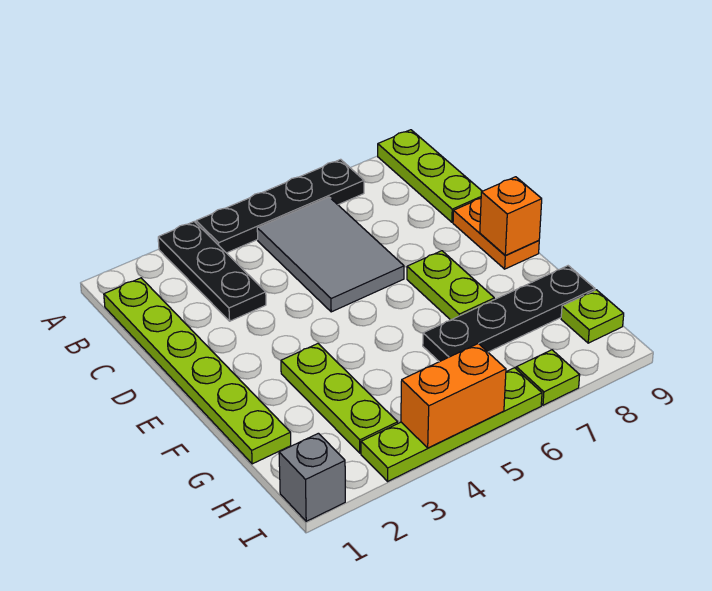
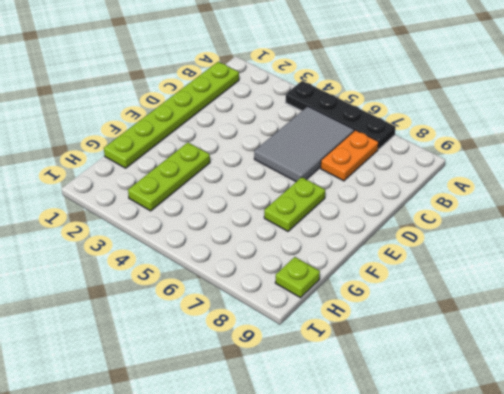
orange plate B7:C7 level 1 -> orange plate D9:E9 level 1
none -> black plate A3:C3 level 1
none -> lime plate A9:C9 level 1
none -> black plate G6:G9 level 1

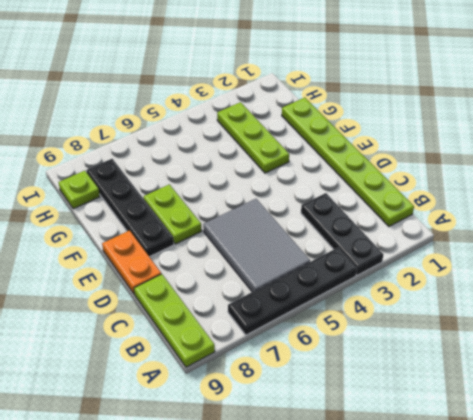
black plate E8:H8 level 1 -> black plate G6:G9 level 1
none -> grey brick I1 level 1
none -> lime plate I3:I6 level 1
none -> lime plate I7 level 1

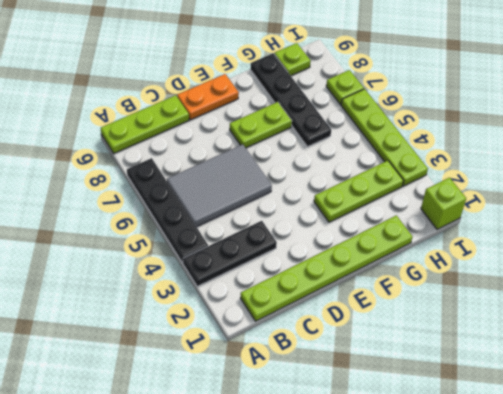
lime brick I1 level 1 -> grey brick I1 level 1
none -> orange brick E9 level 2
none -> orange brick I4:I5 level 2

